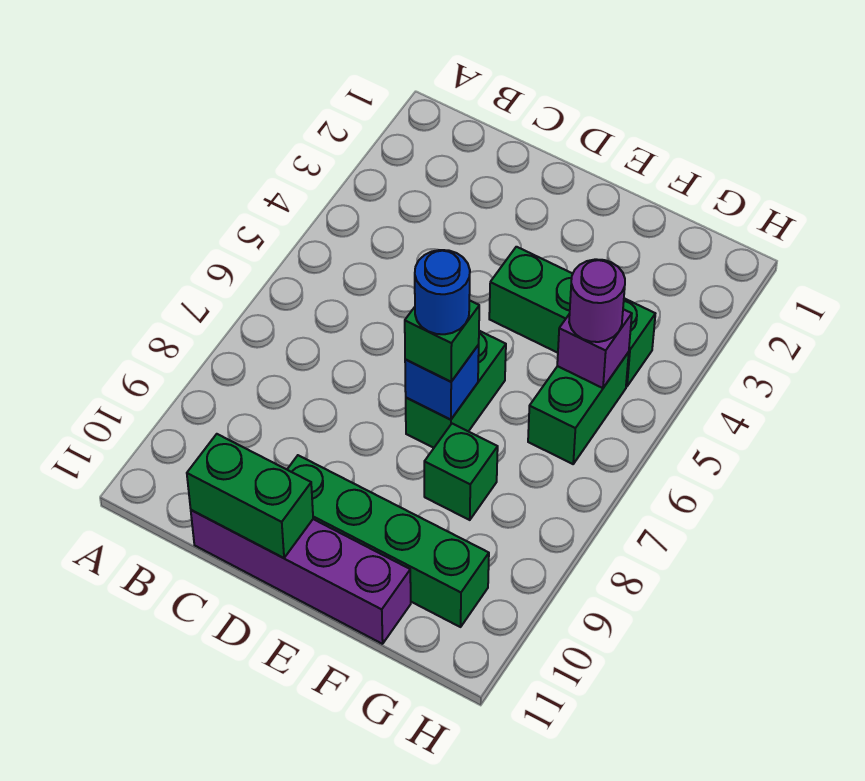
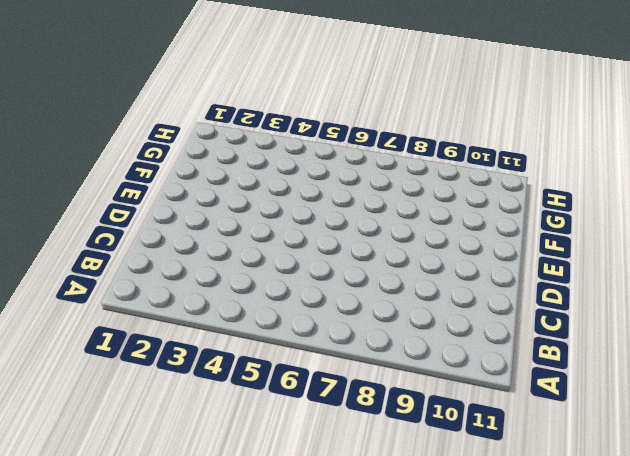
none -> purple brick C11:F11 level 1
none -> green brick D10:G10 level 1
none -> green brick E4:G4 level 1

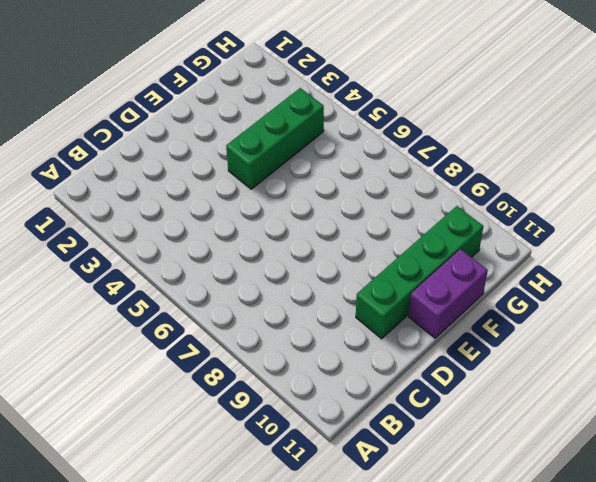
purple brick E11:F11 level 1 -> purple brick C11:F11 level 1
none -> green brick E6:E7 level 1
none -> green brick F8 level 1
none -> green brick G5:G6 level 1

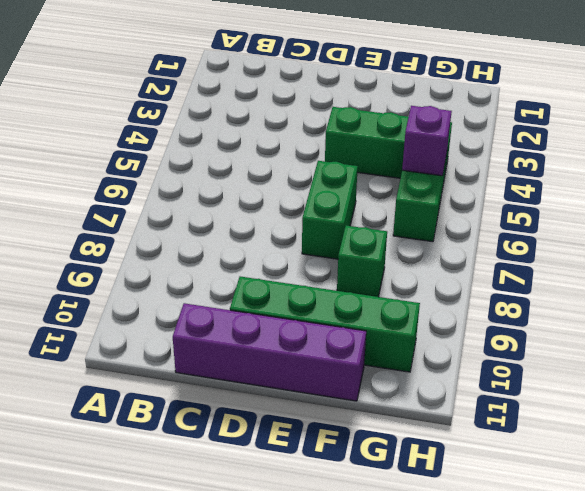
none -> green brick C11:D11 level 2
none -> blue brick E7 level 2
none -> green brick E7 level 3

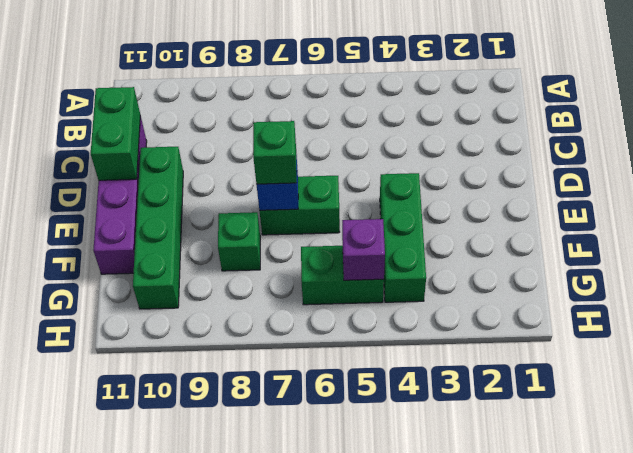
none -> purple round brick G5 level 3
none -> blue round brick E7 level 4

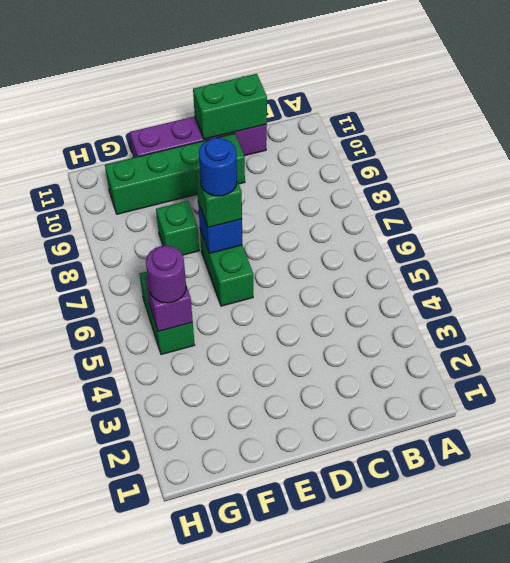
none -> green brick E4:G4 level 1

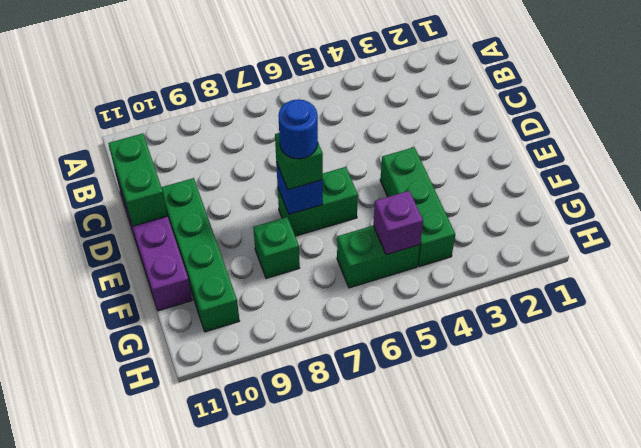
none -> purple round brick G5 level 3

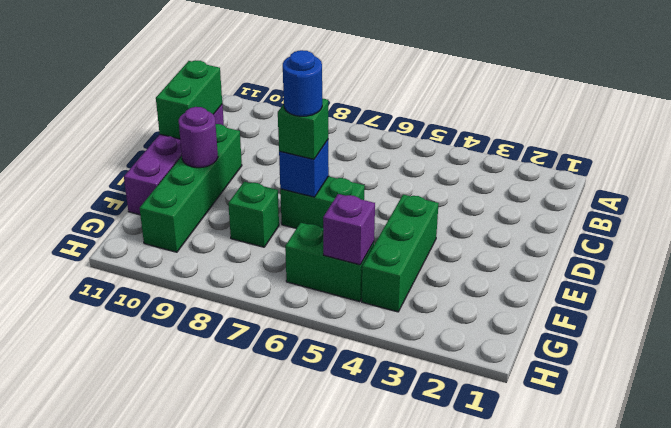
purple round brick E10 level 2 -> purple round brick G5 level 3

